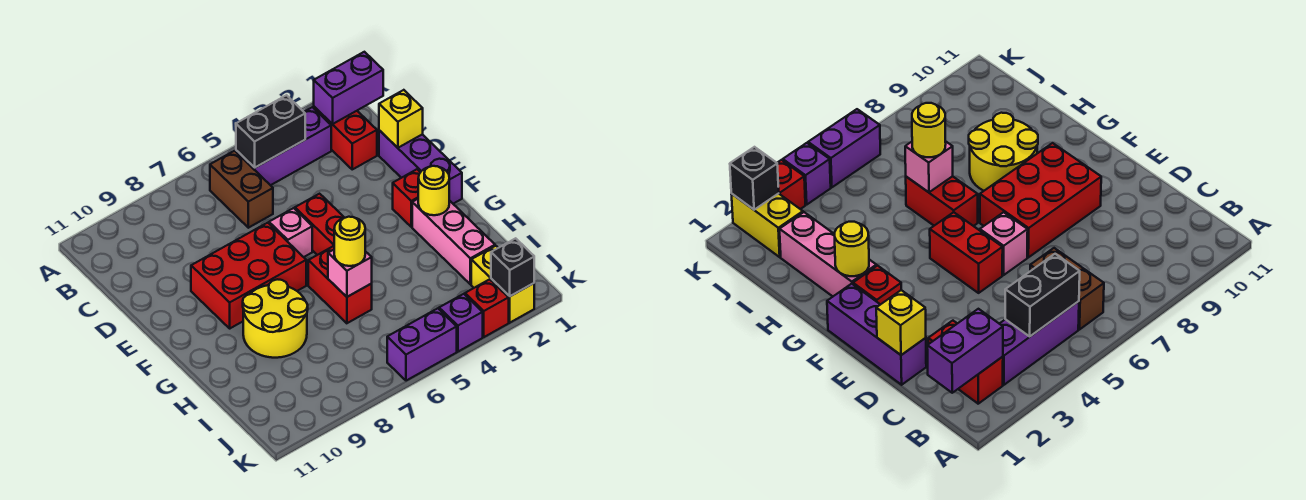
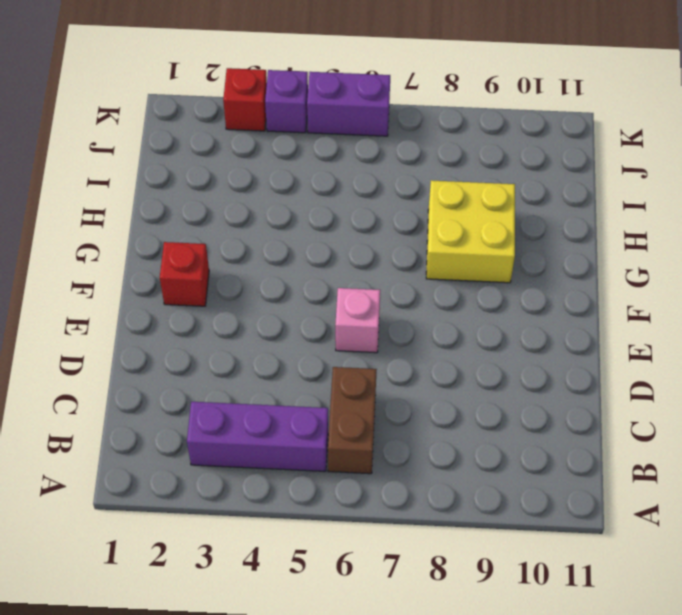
yellow brick G8:H9 level 1 -> yellow round brick G8:H9 level 1
none -> red brick B2:C2 level 1
none -> purple brick D1:F1 level 1
none -> red brick E5:F5 level 1

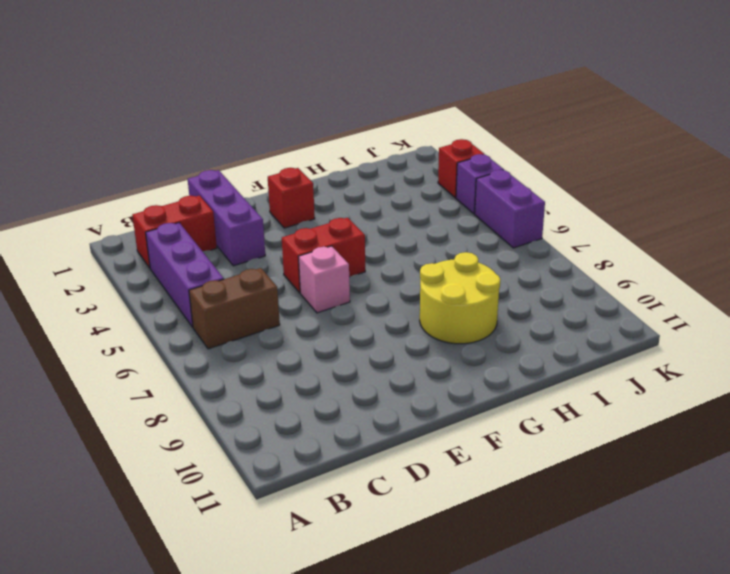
purple brick D1:D3 level 1 -> purple brick D1:F1 level 1
none -> red brick E7:F9 level 1
none -> pink brick G2:I2 level 1
none -> red brick G6:H6 level 1

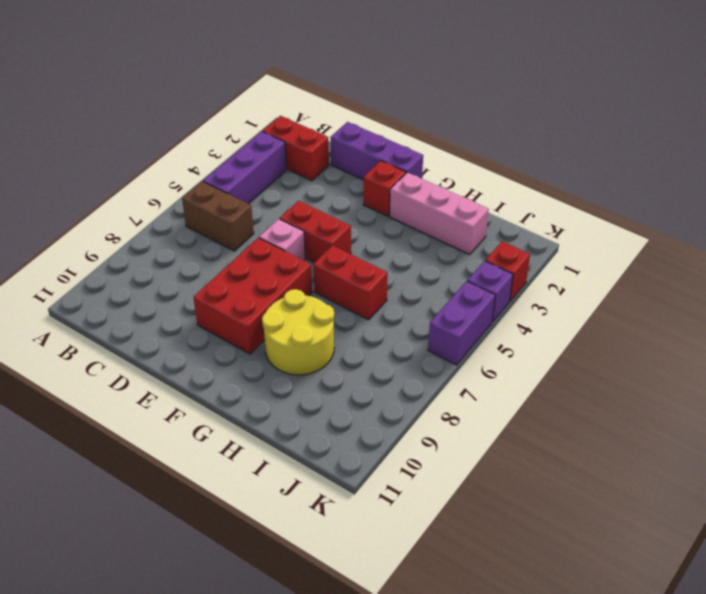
none -> yellow brick J2:K2 level 1
none -> purple brick B1:B2 level 2
none -> black brick B4:B5 level 2

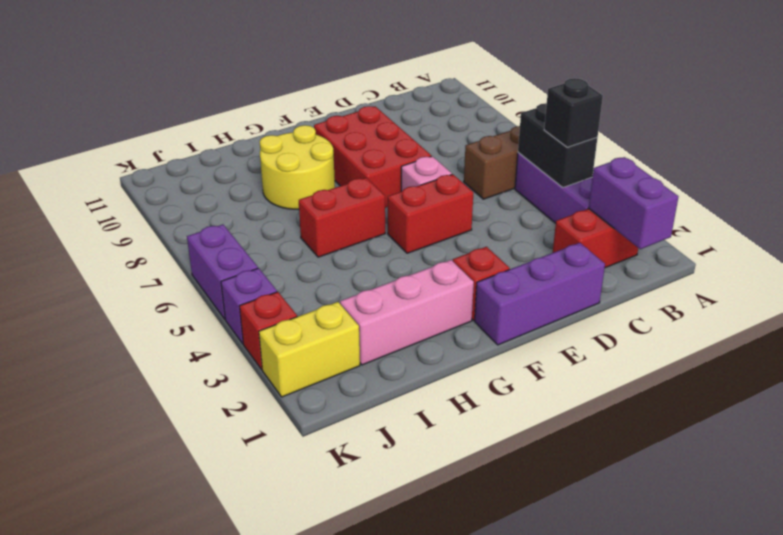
black brick B4 level 3 -> black brick K2 level 2
none -> yellow brick D1 level 2
none -> yellow round brick G2 level 2
none -> pink brick H6 level 2

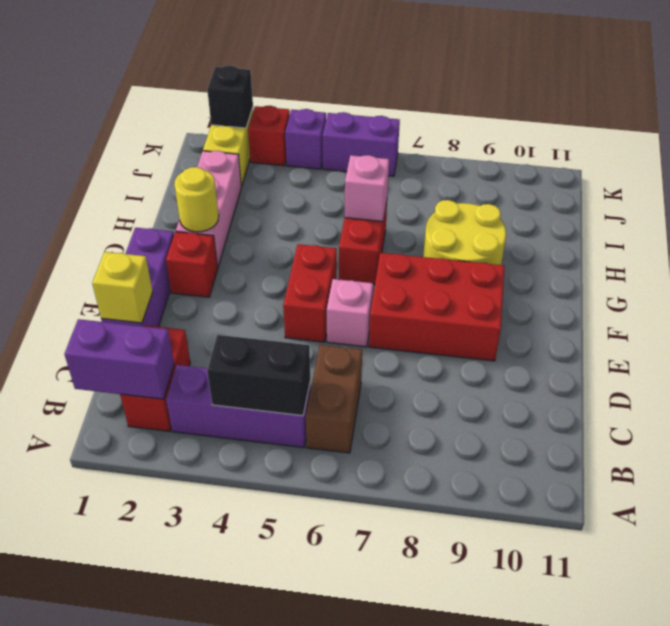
none -> yellow round brick H6 level 3

